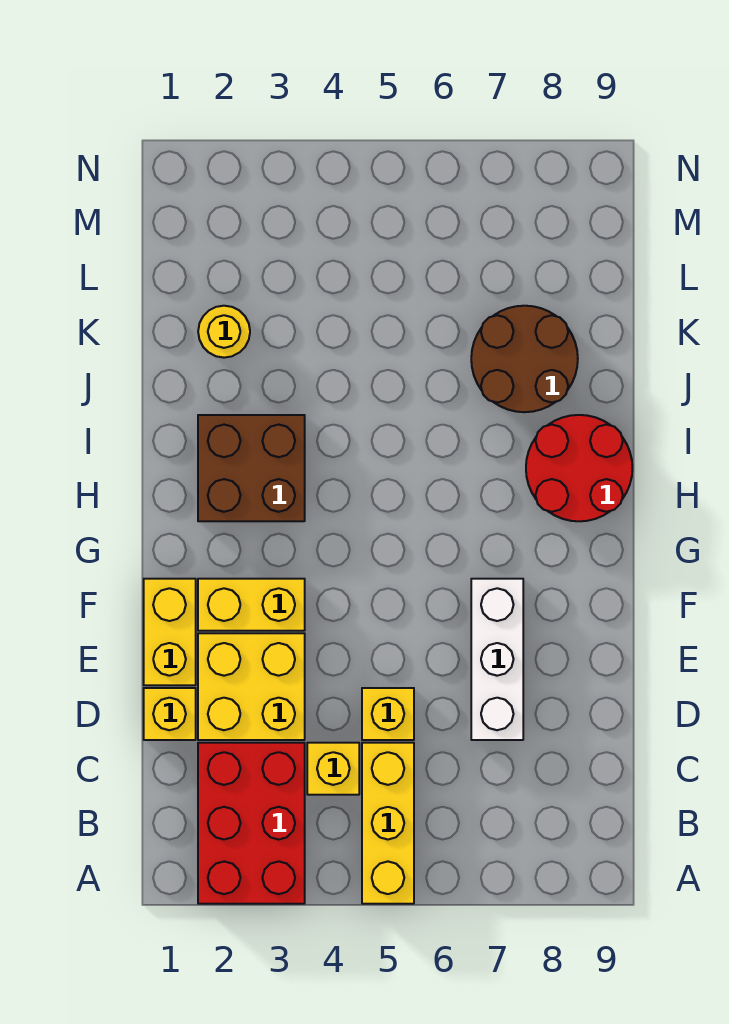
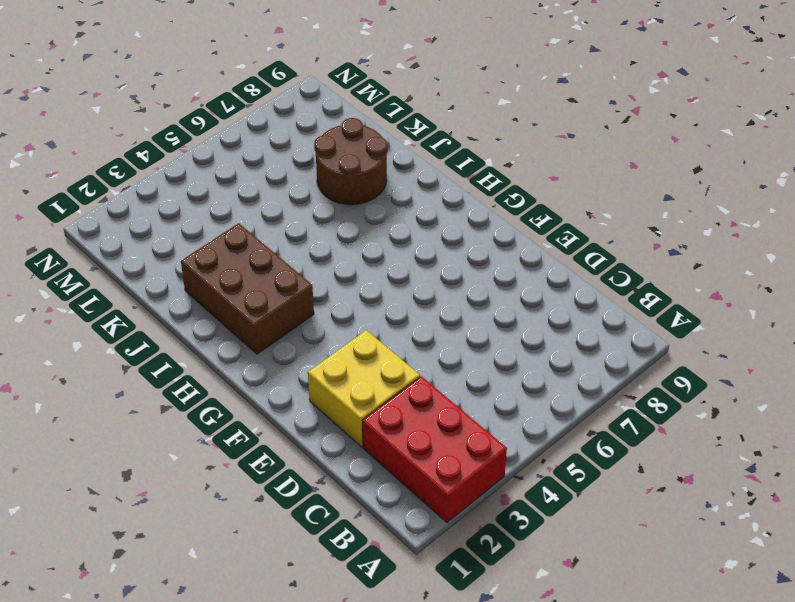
brown brick H2:J3 level 1 -> brown brick H2:I3 level 1
none -> yellow brick A5:C5 level 1
none -> yellow brick C4 level 1
none -> yellow brick D1 level 1

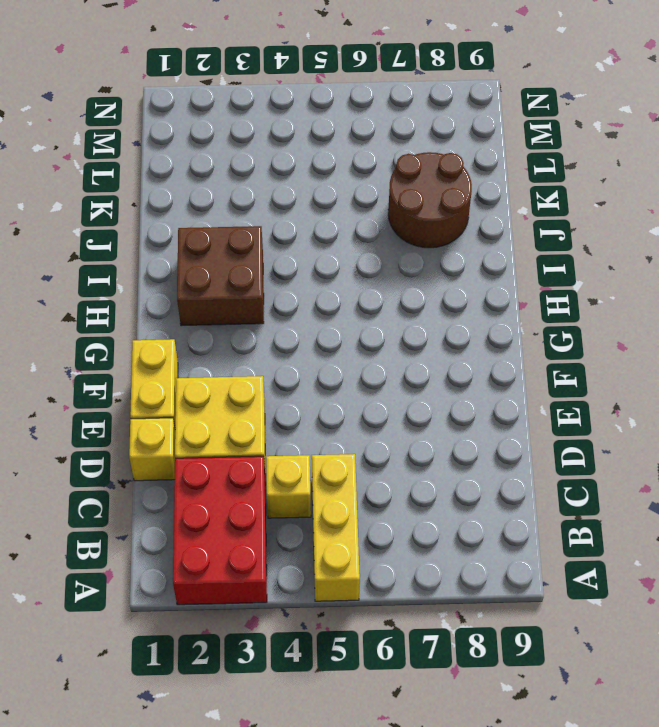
none -> yellow brick D5 level 1
none -> white brick D7:F7 level 1
none -> yellow brick F2:F3 level 1

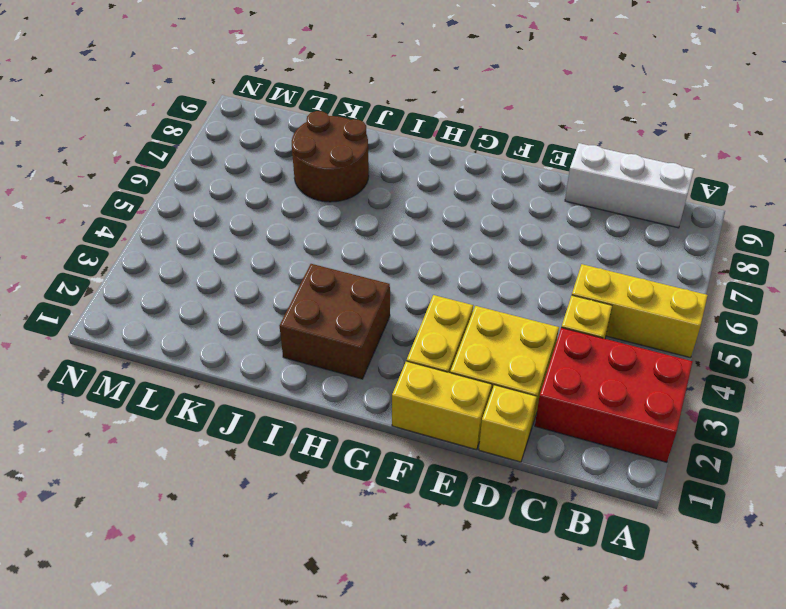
white brick B9:D9 level 1 -> white brick D7:F7 level 1
none -> yellow brick D5 level 1
none -> red round brick H8:I9 level 1
none -> yellow round brick K2 level 1

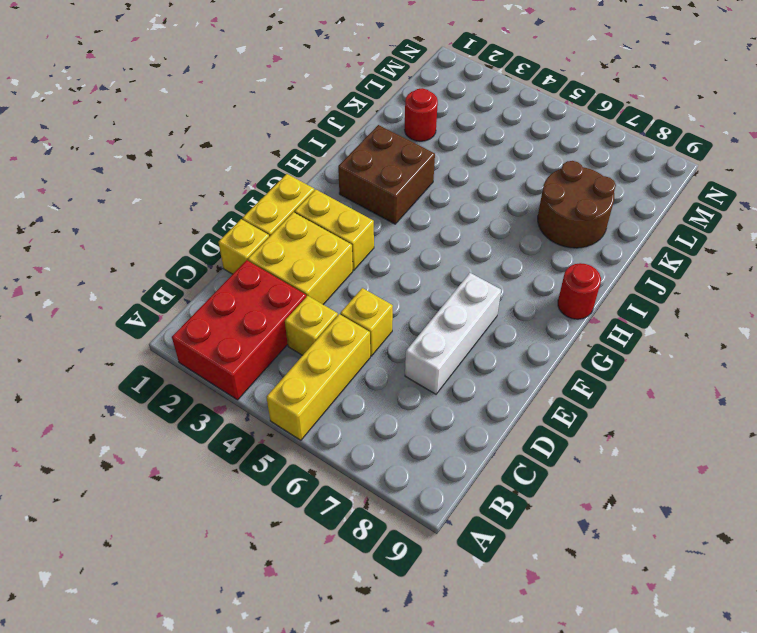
red round brick H9 level 1 -> red round brick H8:I9 level 1
red round brick K2 level 1 -> yellow round brick K2 level 1

